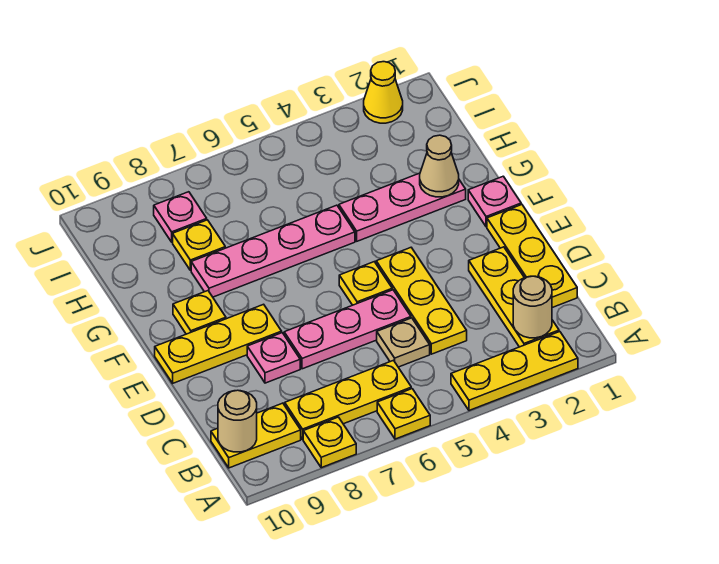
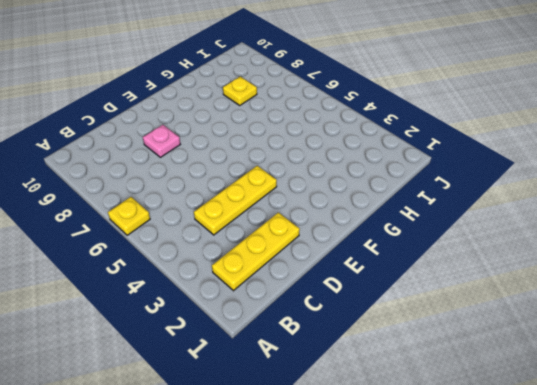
none -> yellow plate A2:A4 level 1
none -> yellow plate A8 level 1
none -> yellow plate B6:B8 level 1

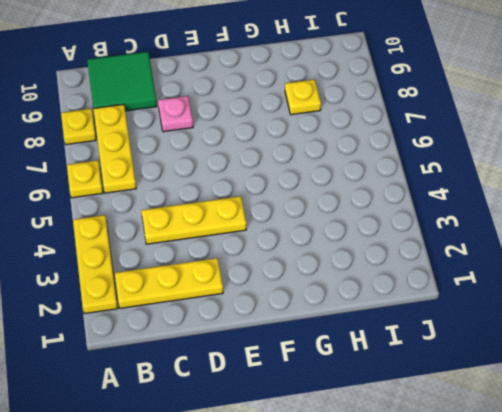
green tile B9:C10 level 1 -> yellow plate B9:B10 level 1
none -> yellow plate C1:E1 level 1
none -> tan plate C5 level 1
none -> pink plate D5:D7 level 1

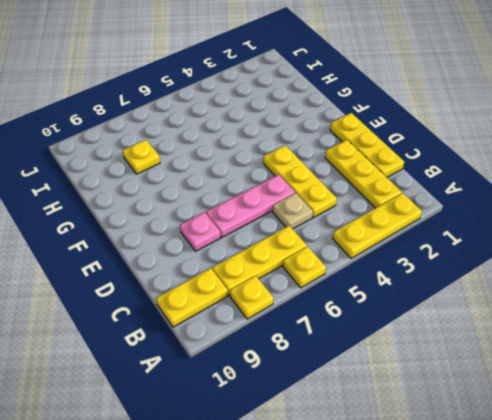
none -> yellow plate E5 level 1
none -> yellow plate E8:E10 level 1
none -> pink plate F1 level 1

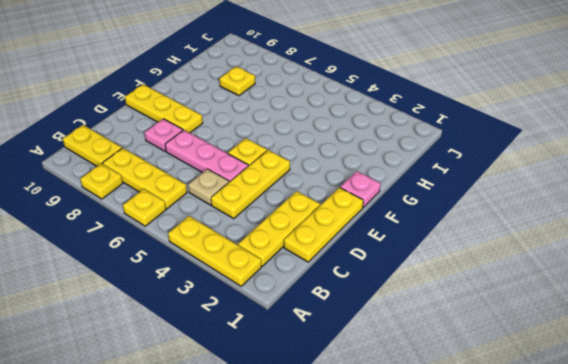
none -> yellow plate F9 level 1
none -> pink plate G2:G4 level 1
none -> pink plate G5:G8 level 1

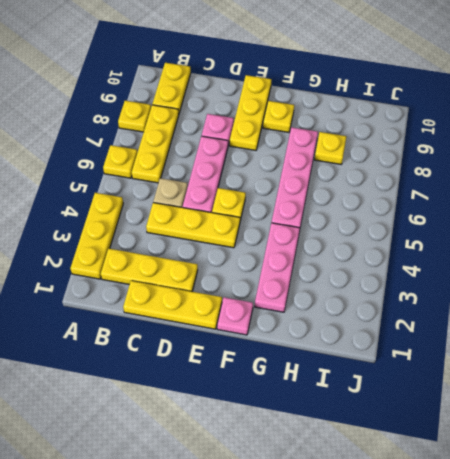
none -> pink plate I8 level 1
none -> yellow cone J2 level 1
none -> tan round brick B2 level 2

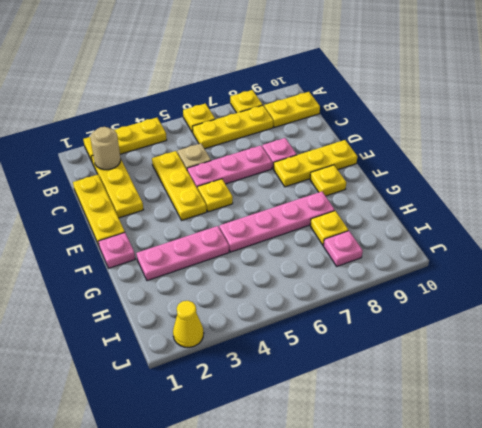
none -> tan round brick B10 level 2
none -> tan cone G2 level 2

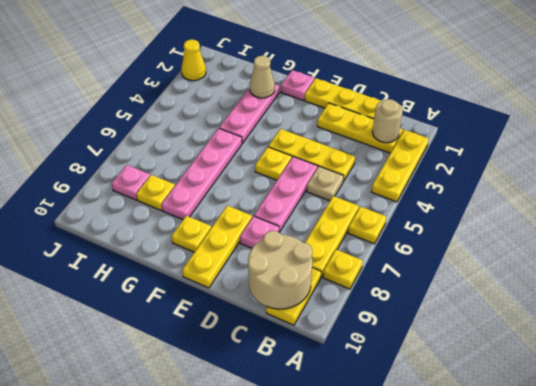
tan round brick B9:C10 level 2 -> tan round brick B10 level 2

